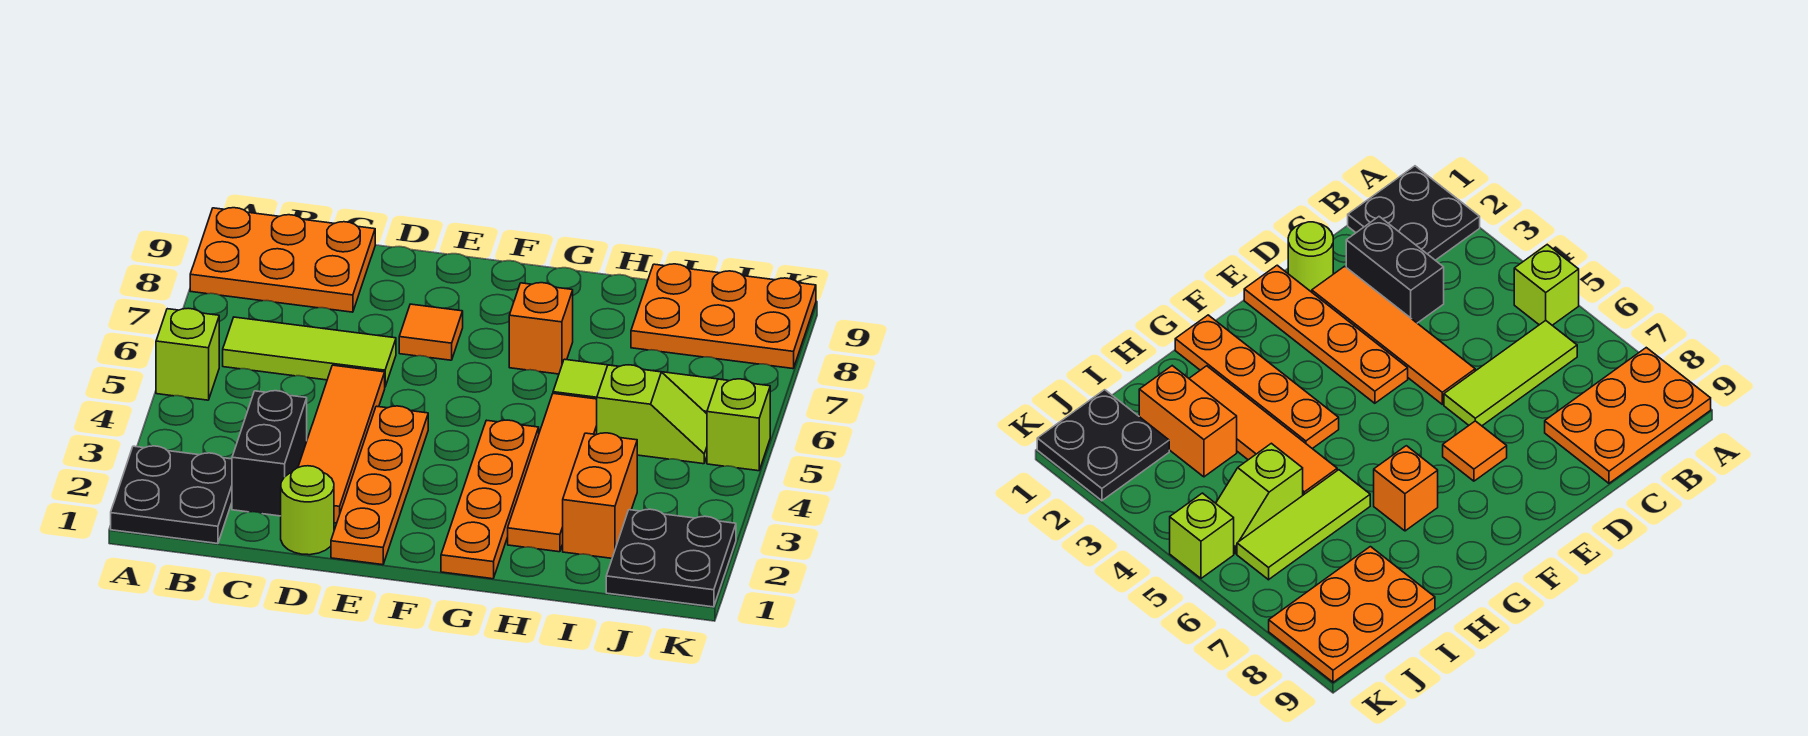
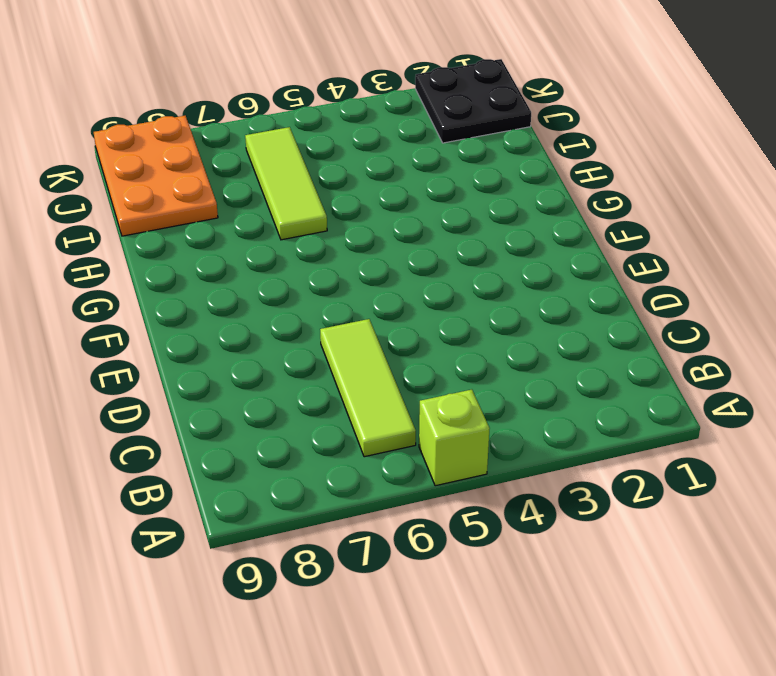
none -> black plate A1:B2 level 1
none -> orange plate A8:C9 level 1
none -> black brick C2:C3 level 1

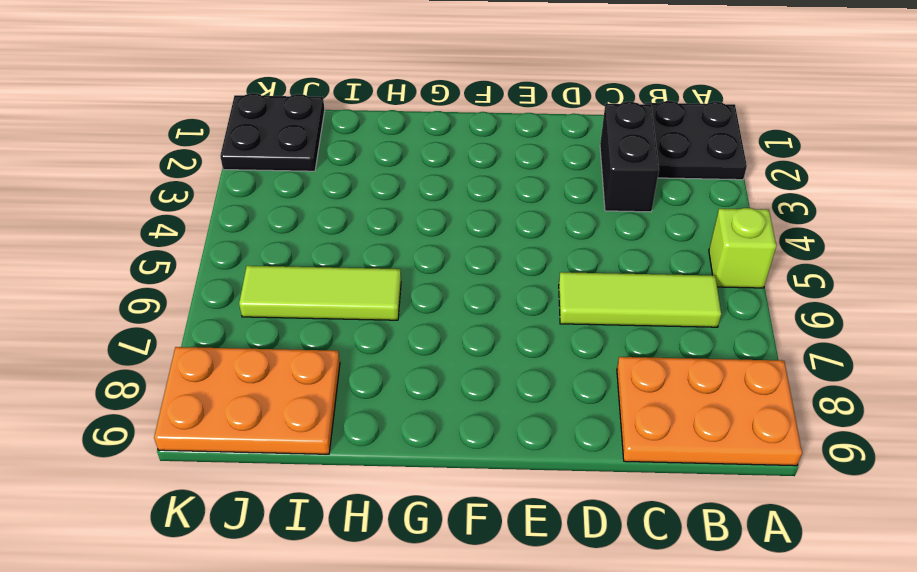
none -> lime round brick D1 level 1
none -> orange tile D2:D5 level 1
none -> orange plate E1:E4 level 1

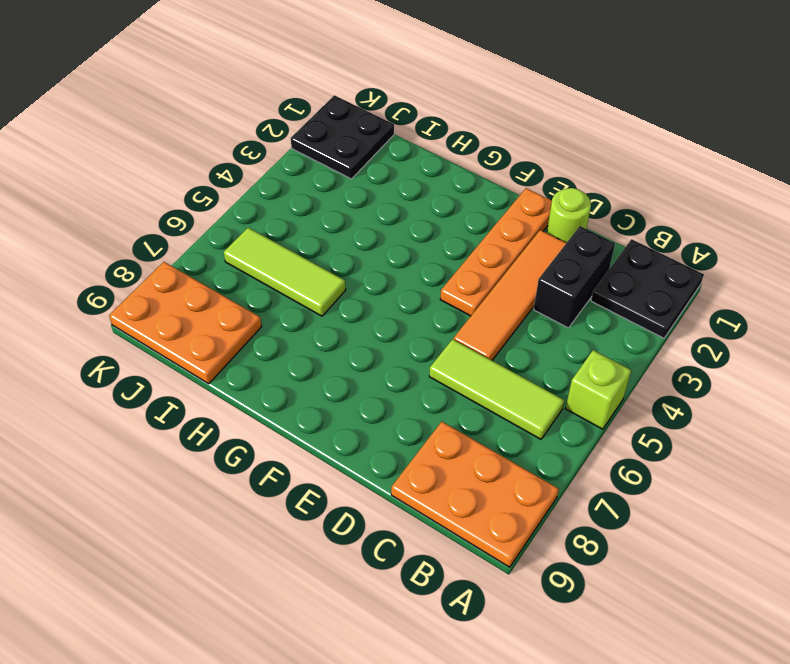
none -> orange tile E7 level 1
none -> orange plate G1:G4 level 1
none -> orange brick G7 level 1

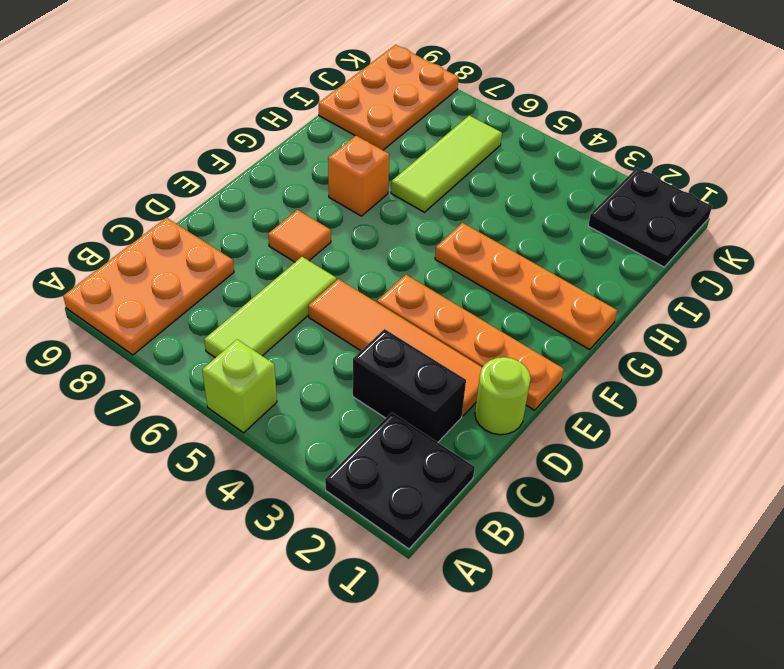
none -> orange tile H2:H5 level 1
none -> orange brick I2:I3 level 1
none -> lime slope I5:J5 level 1 top I

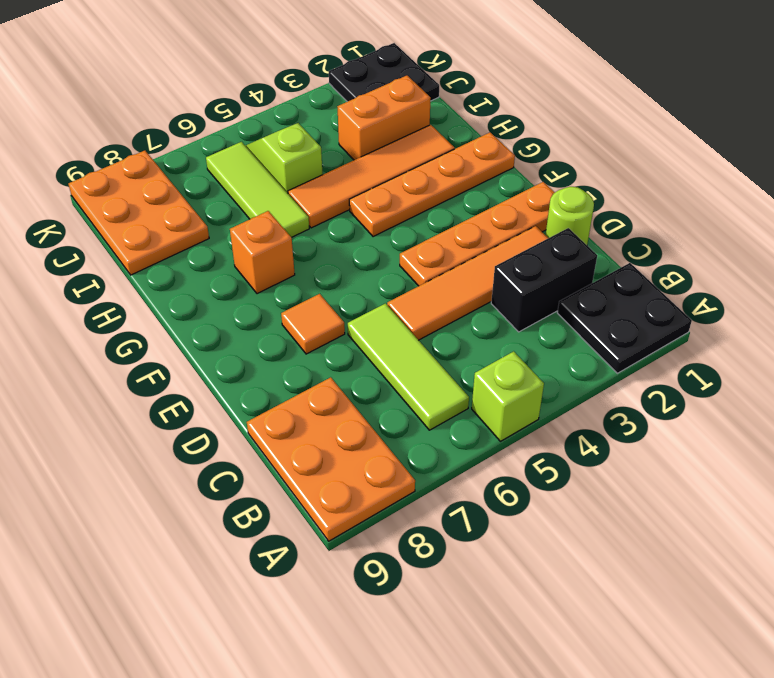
none -> lime brick K5 level 1

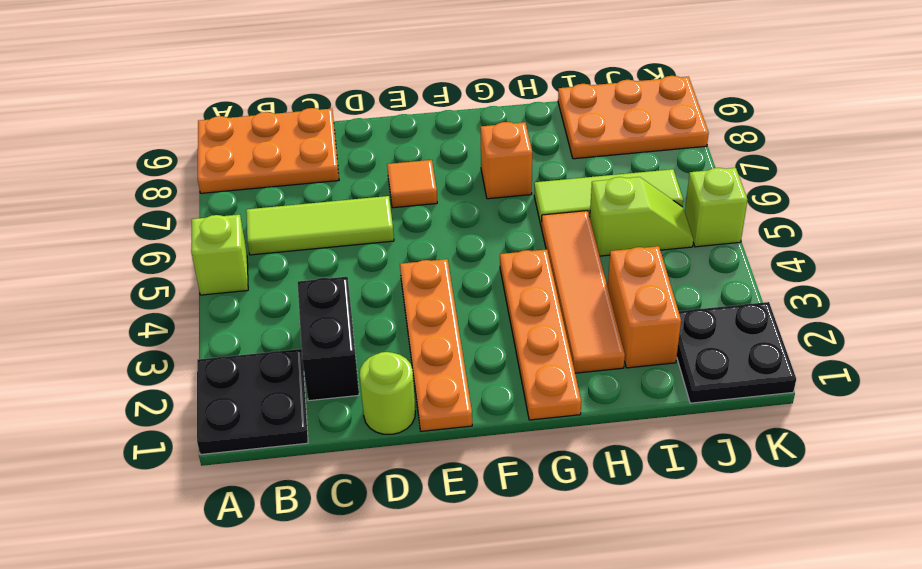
none -> orange tile D2:D5 level 1

